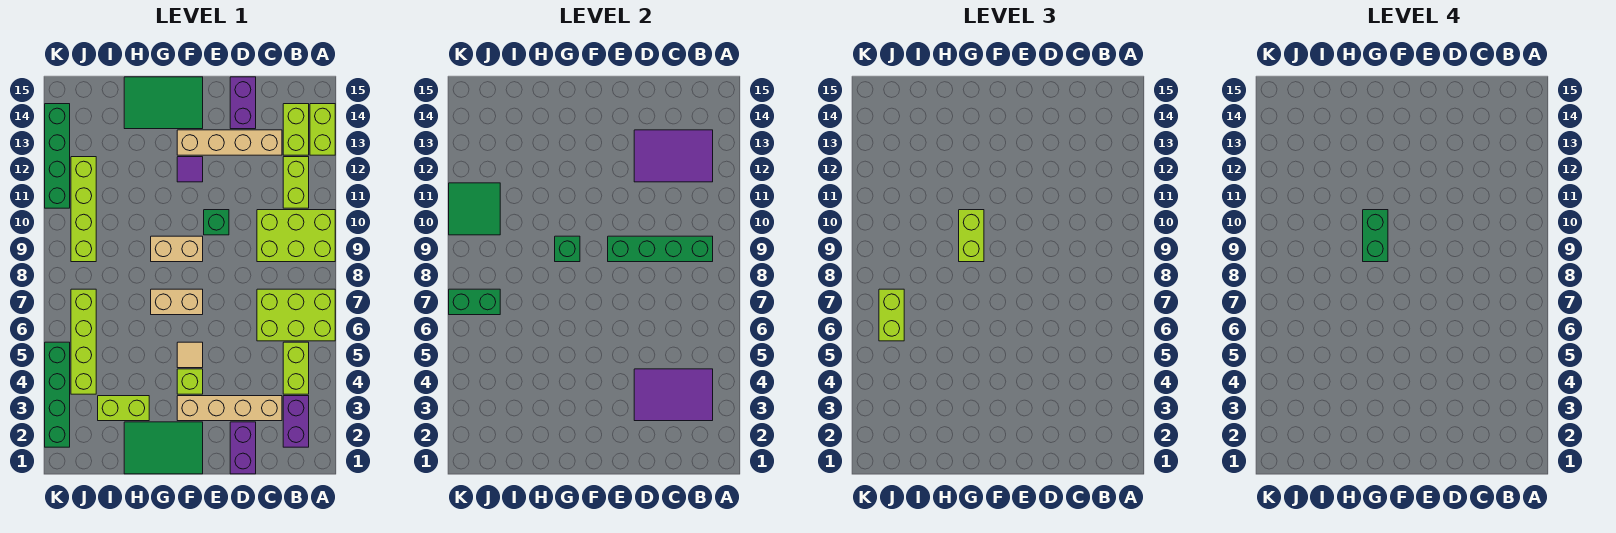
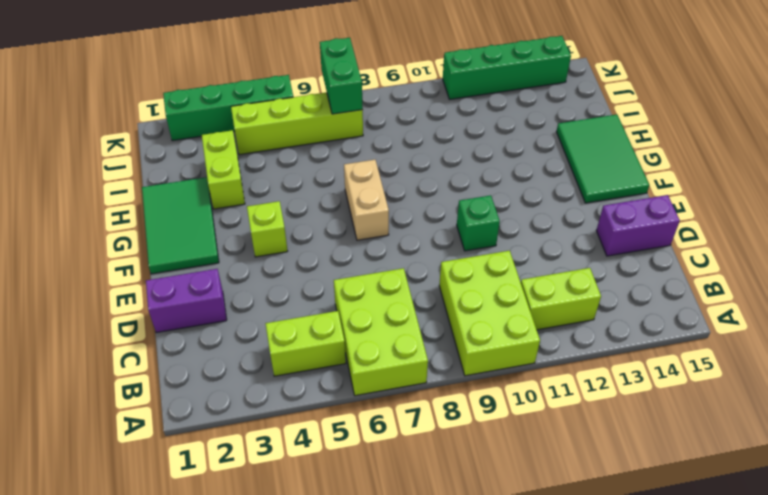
none -> lime brick A13:A14 level 1
none -> purple brick B2:B3 level 1
none -> lime brick B13:B14 level 1
none -> tan brick C3:F3 level 1

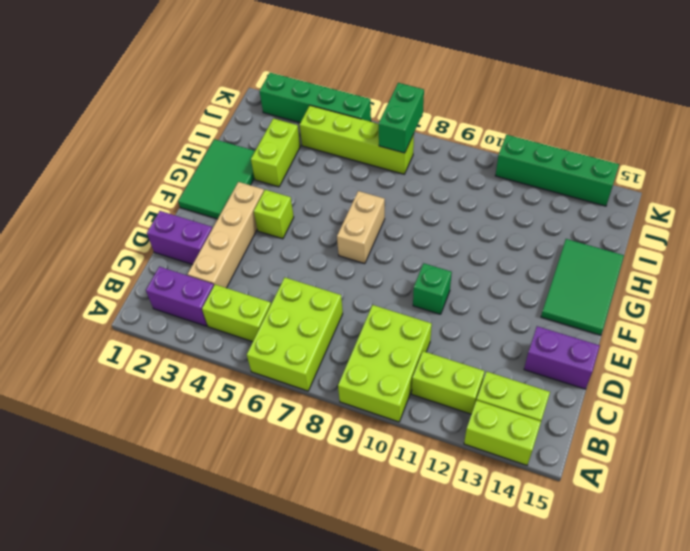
none -> tan brick C13:F13 level 1
none -> tan tile F5 level 1
none -> tan brick F9:G9 level 1
none -> purple tile F12 level 1

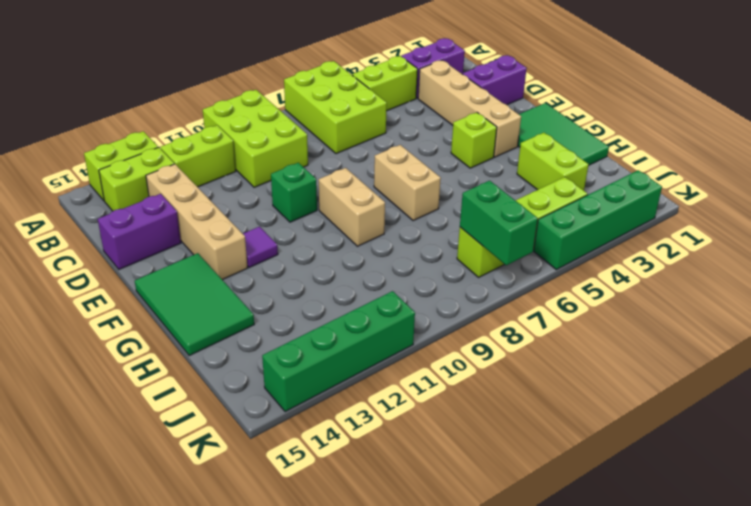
none -> tan tile F5 level 1
none -> lime brick J9:J12 level 1
none -> purple tile B3:D4 level 2
none -> green brick B9:E9 level 2

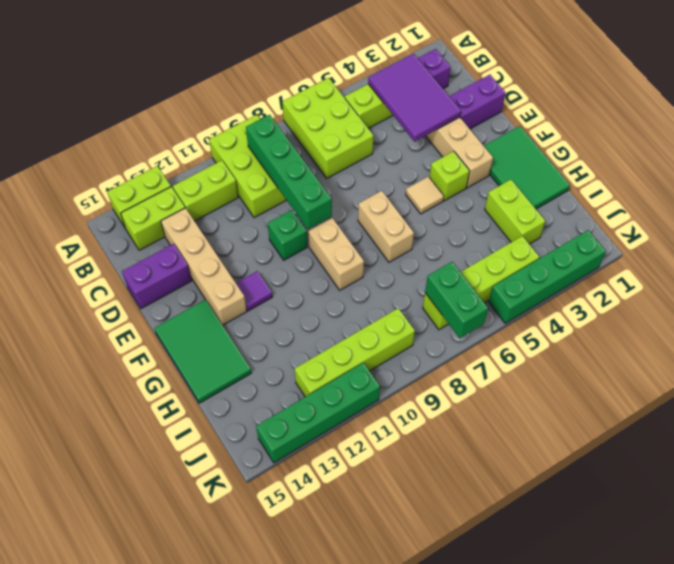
none -> purple tile B12:D13 level 2
none -> green brick G9 level 2
none -> green tile J10:K11 level 2
none -> lime brick G9:G10 level 3

